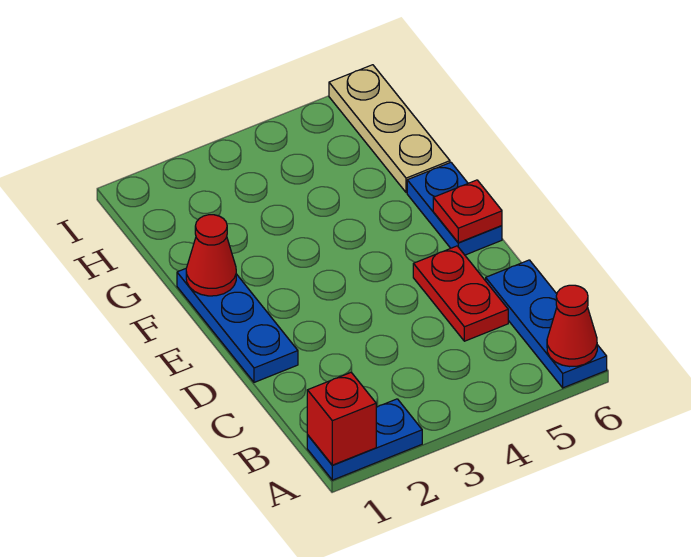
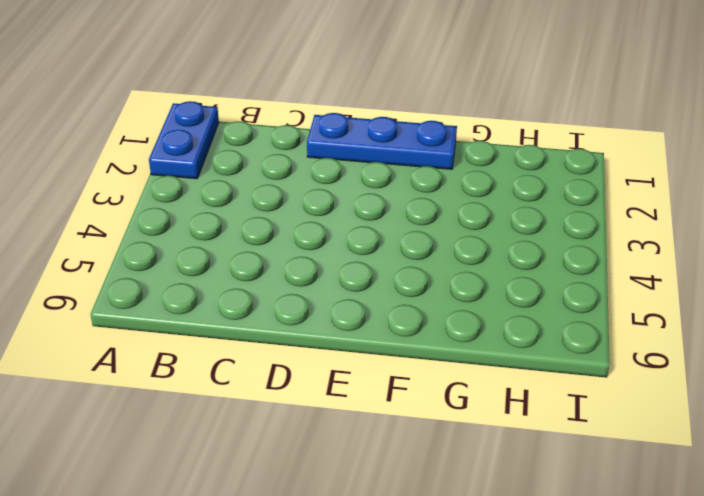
none -> blue plate A6:C6 level 1
none -> red plate C5:D5 level 1

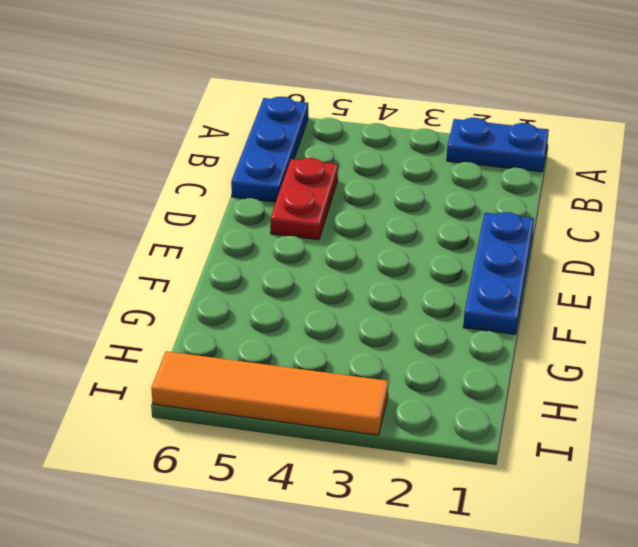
orange tile I3:I6 level 1 -> tan plate G6:I6 level 1
none -> blue plate E6:F6 level 1
none -> red brick A1 level 2

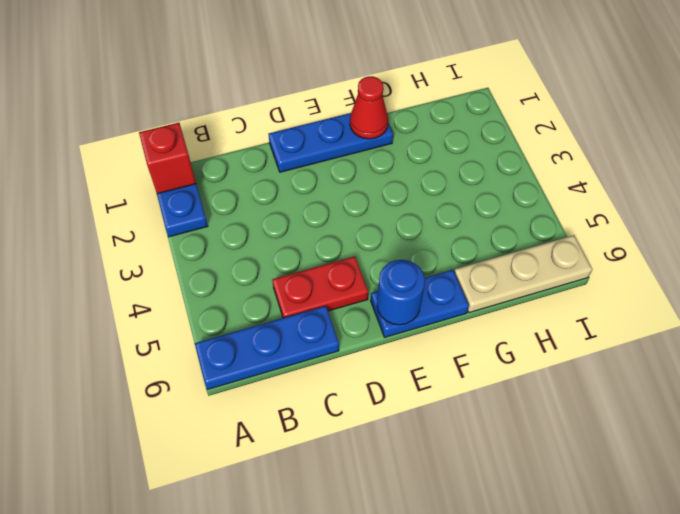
blue round brick E6 level 2 -> red plate E6 level 2
none -> red cone A6 level 2

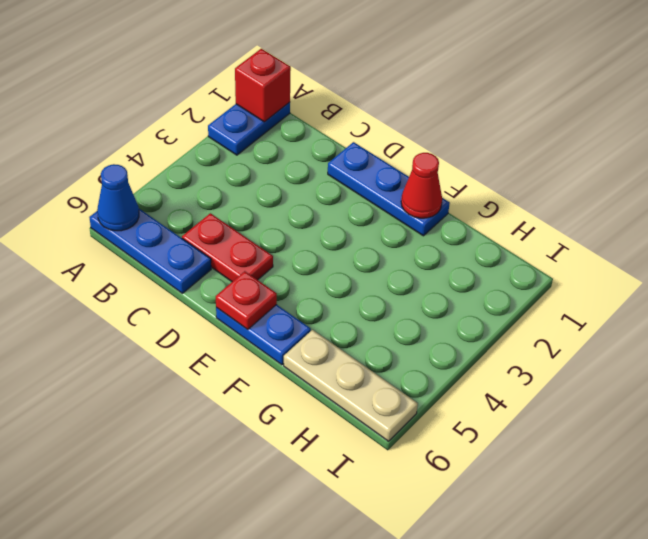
blue cone A6 level 2 -> red cone A6 level 2

